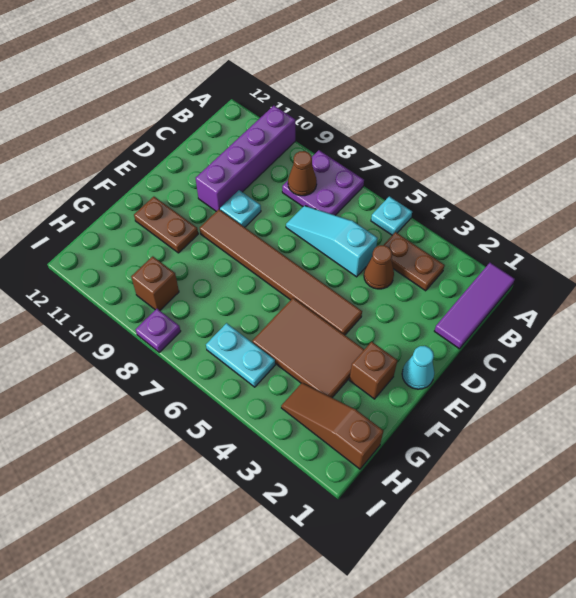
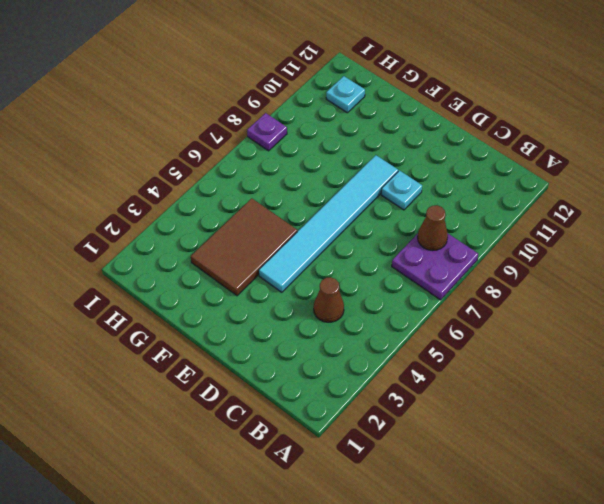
cyan tile E4:E9 level 1 -> brown tile E4:E9 level 1
cyan plate H11 level 1 -> cyan plate A5 level 1
none -> purple tile A1:C1 level 1
none -> purple brick A10:D10 level 1
none -> brown plate B3:B4 level 1

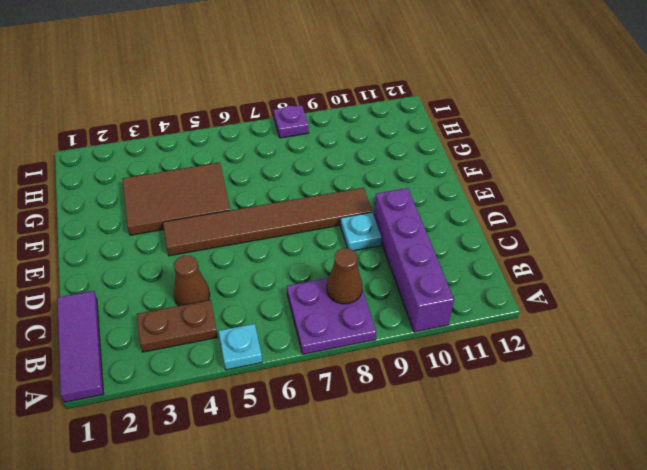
none -> cyan slope C5:C7 level 1 top 5
none -> cyan cone E1 level 1
none -> brown brick F2 level 1

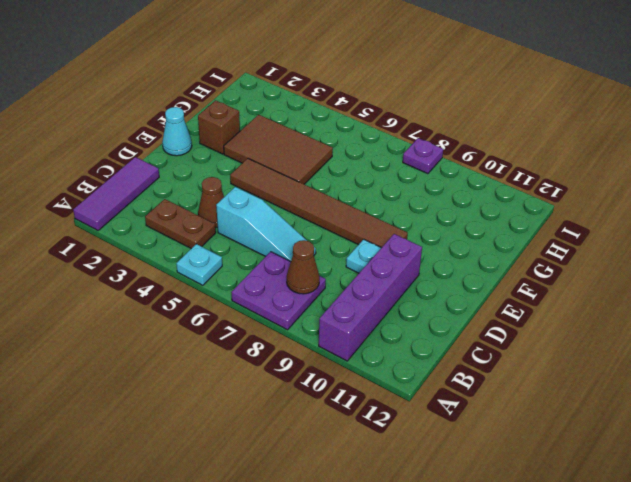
none -> brown plate F10:F11 level 1
none -> brown slope H1:H3 level 1 top 1
none -> cyan plate H5:H6 level 1

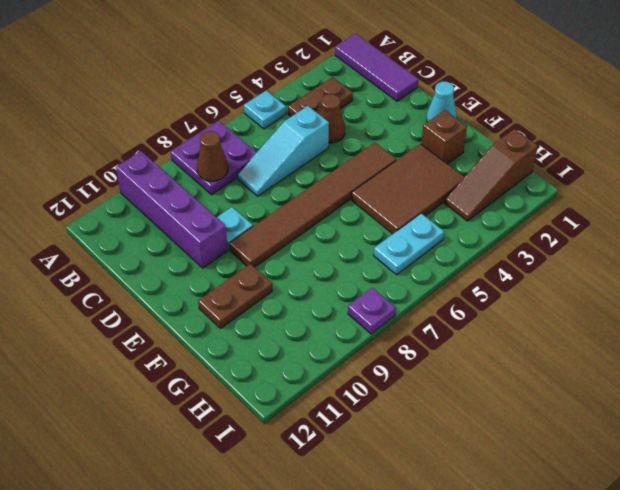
none -> brown brick H9 level 1

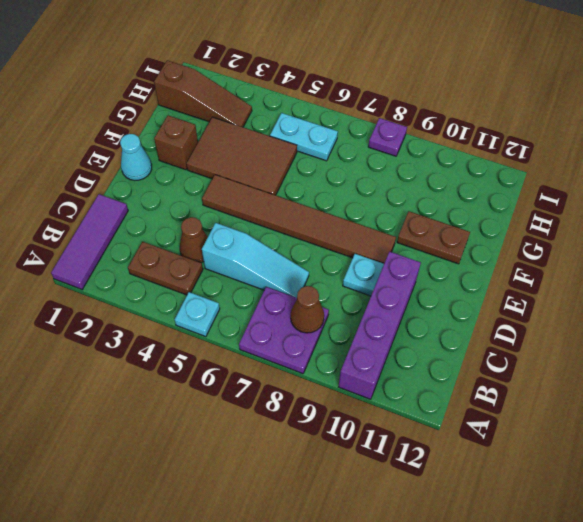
none -> brown brick H9 level 1

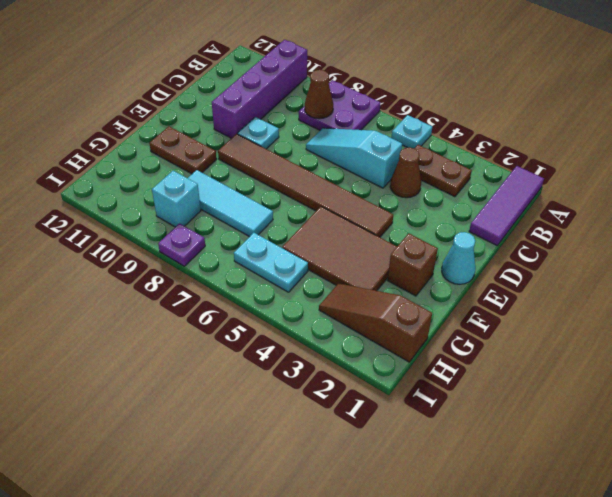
cyan tile G7:G9 level 1 -> none
cyan brick H9 level 1 -> brown brick H9 level 1

